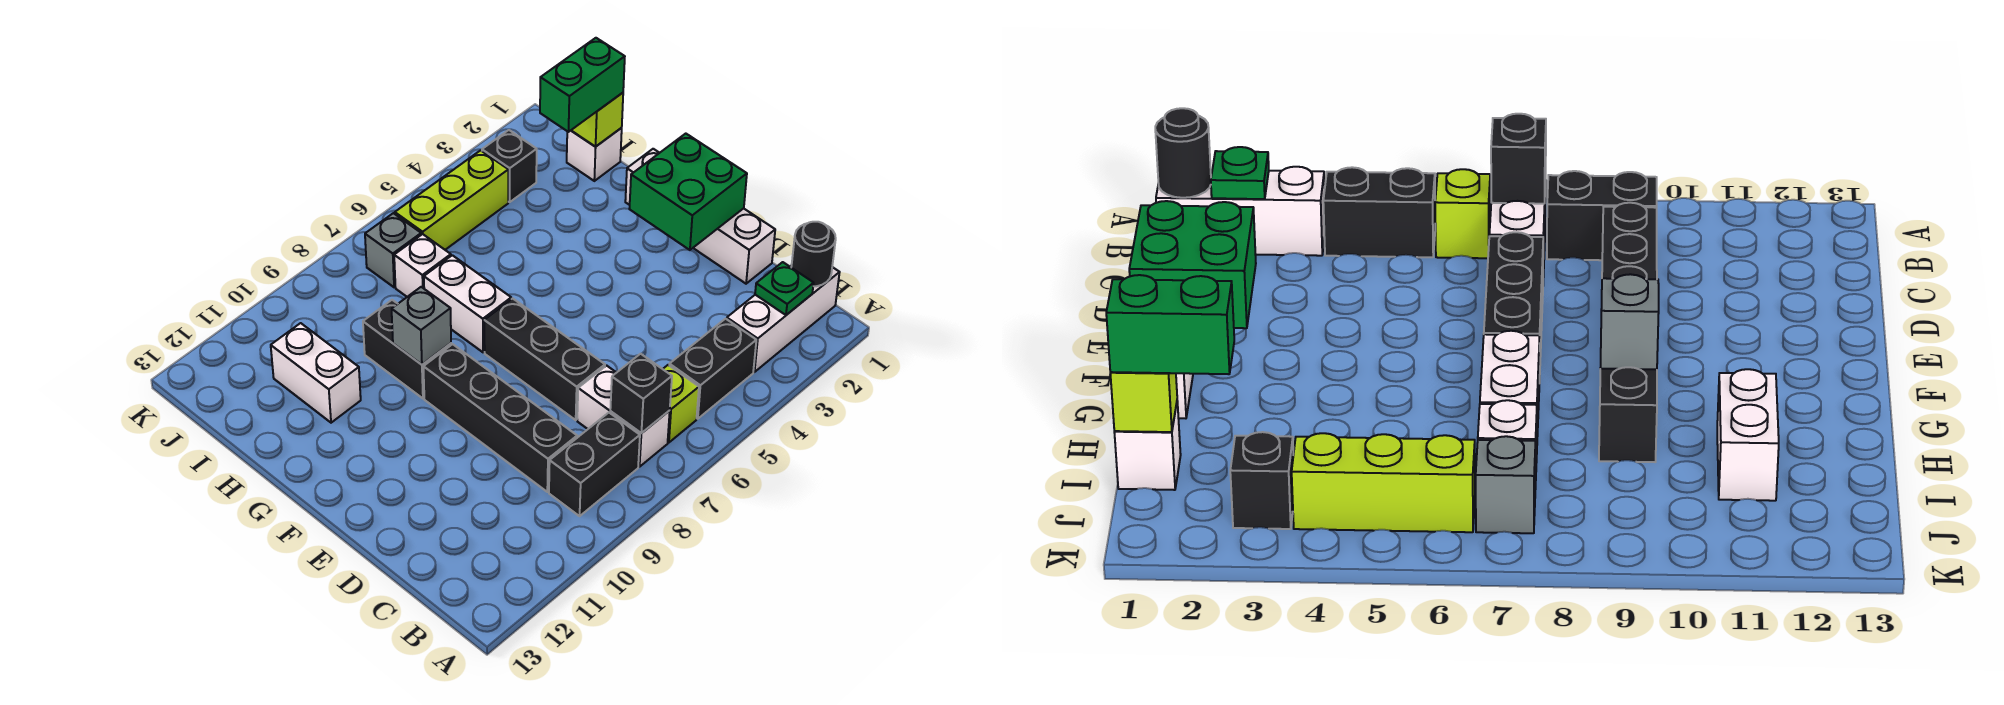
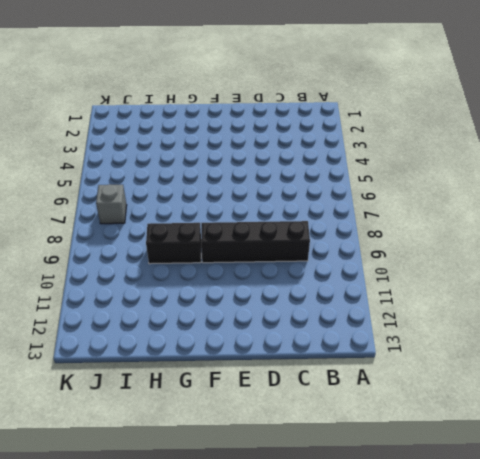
none -> white brick B1:B3 level 1
none -> black brick B4:B5 level 1
none -> lime brick B6 level 1

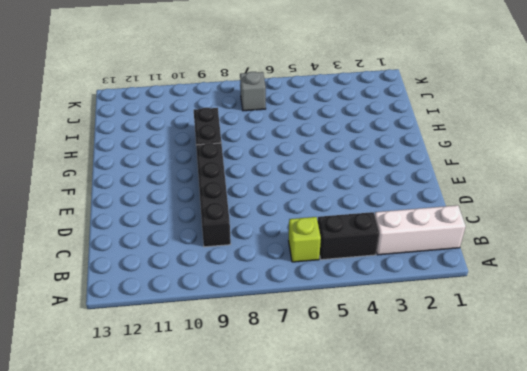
none -> white brick B7:C7 level 1
none -> black brick B8:B9 level 1
none -> white brick D1:G1 level 1

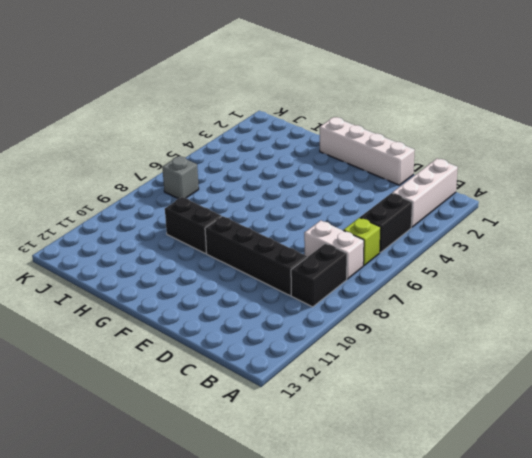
none -> black brick D7:F7 level 1
none -> white brick G7:H7 level 1
none -> white brick H11:I11 level 1

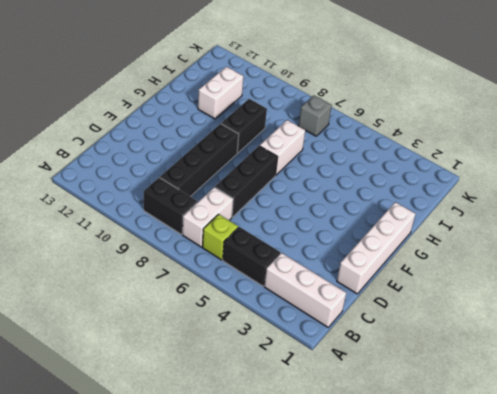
none -> white brick I1 level 1
none -> white brick I7 level 1
none -> black brick J3 level 1

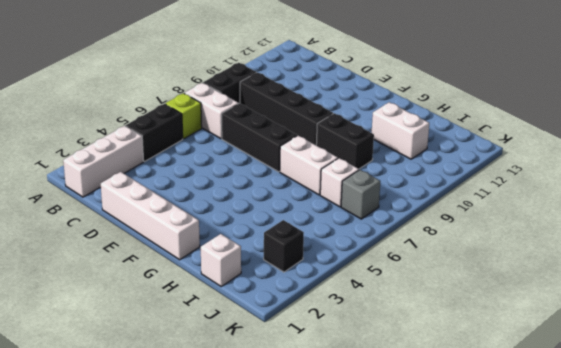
none -> lime brick J4:J6 level 1
none -> black round brick B1 level 2
none -> green plate B2 level 2

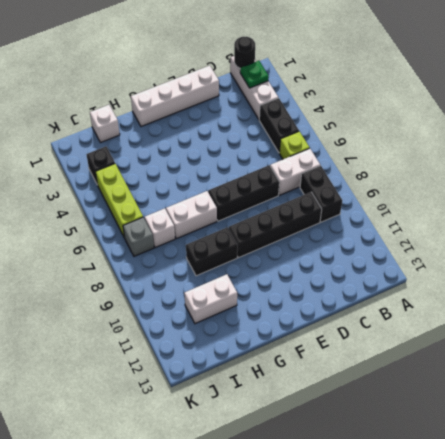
none -> black brick B7 level 2
none -> green brick E1:F2 level 2
none -> grey brick G9 level 2

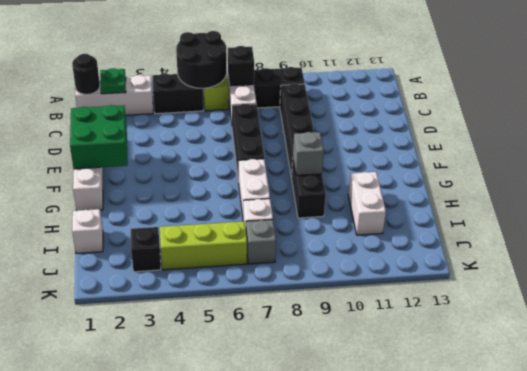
black round brick A5:B6 level 2 -> none
none -> lime brick I1 level 2
none -> green brick I1:I2 level 3

